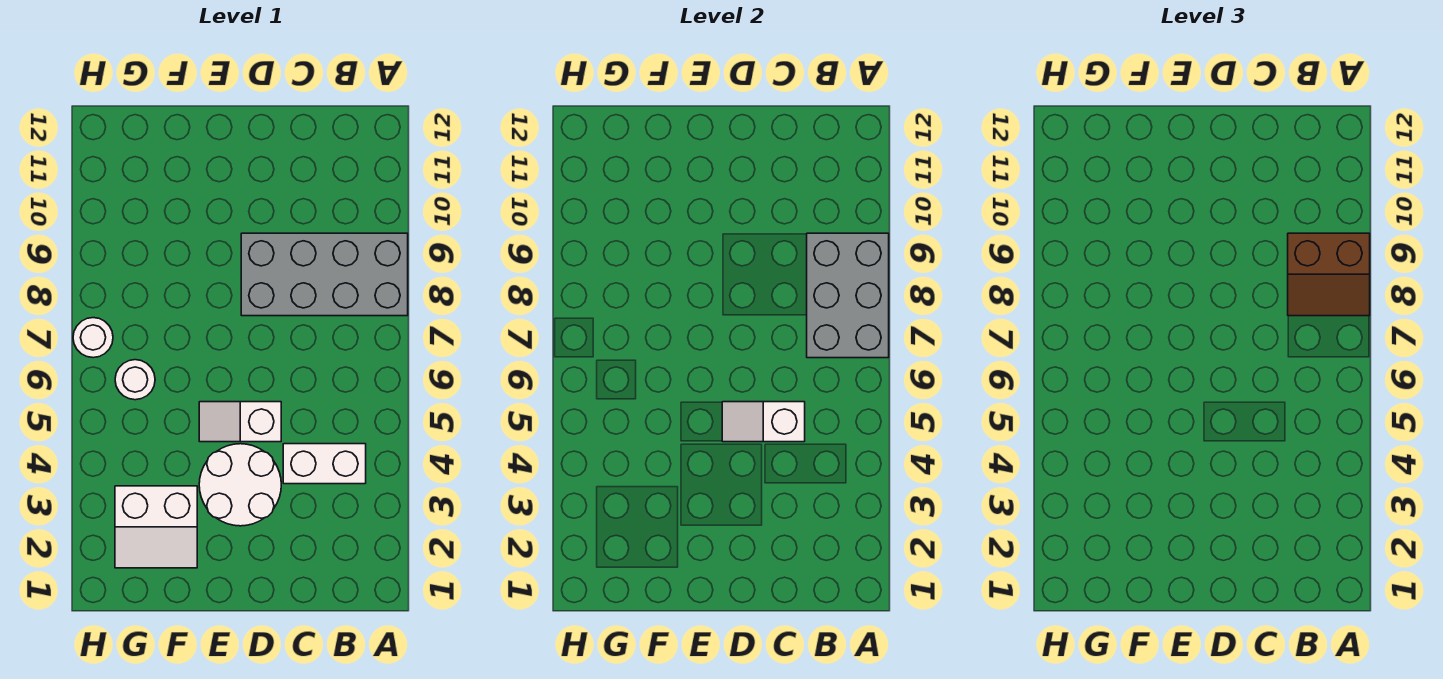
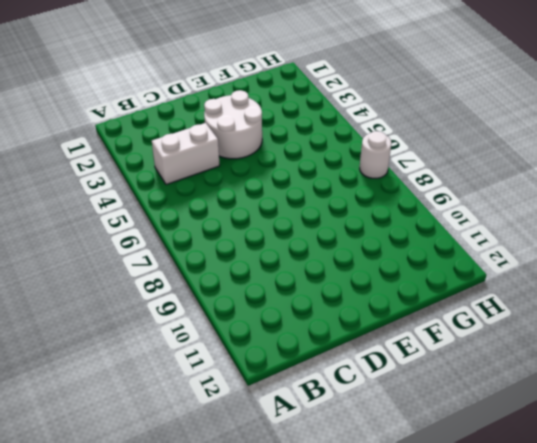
none -> grey brick A8:D9 level 1
none -> white slope D5:E5 level 1 top D

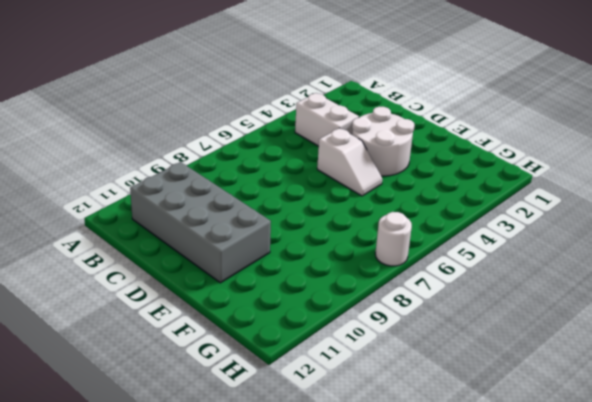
grey brick B10:E11 level 1 -> grey brick A8:D9 level 1
none -> white slope F2:G3 level 1 top 3
none -> white round brick G6 level 1

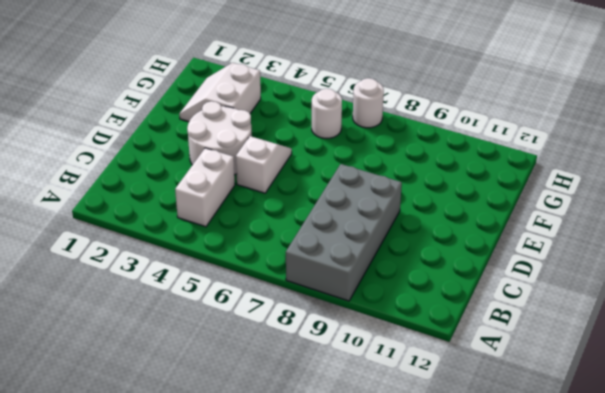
none -> grey brick A7:B9 level 2
none -> white slope C5:D5 level 2 top C

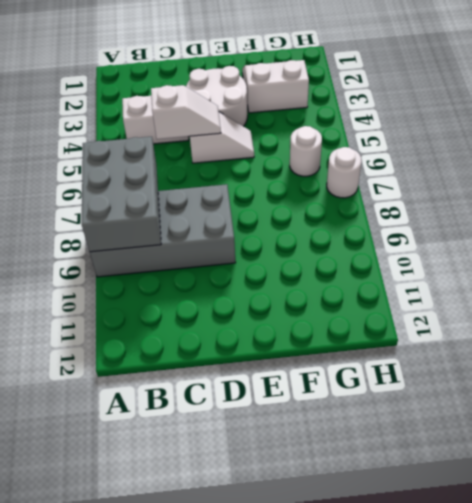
none -> brown slope A8:B9 level 3 top 9

